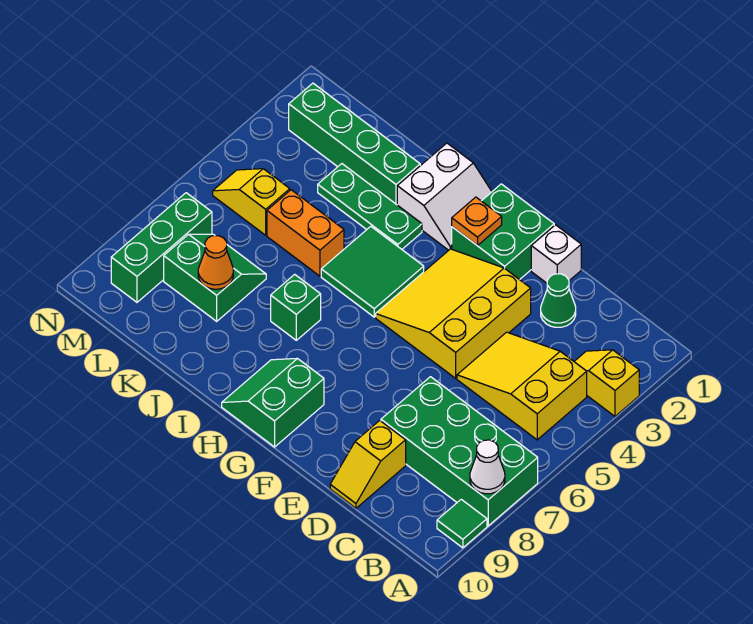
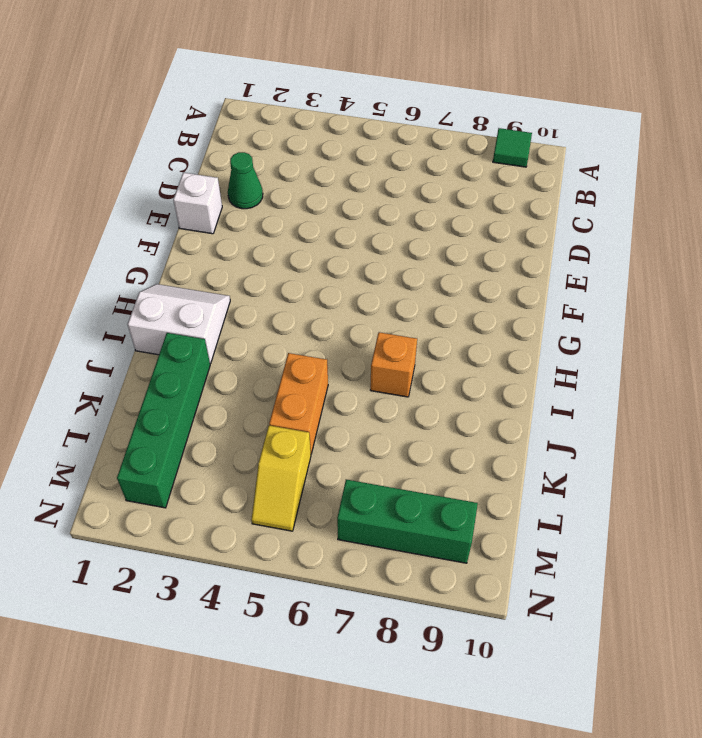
orange brick I7 level 1 -> green brick I7 level 1
none -> yellow slope A3:B3 level 1 top A
none -> green brick A7:D8 level 1
none -> yellow slope B4:D5 level 1 top B

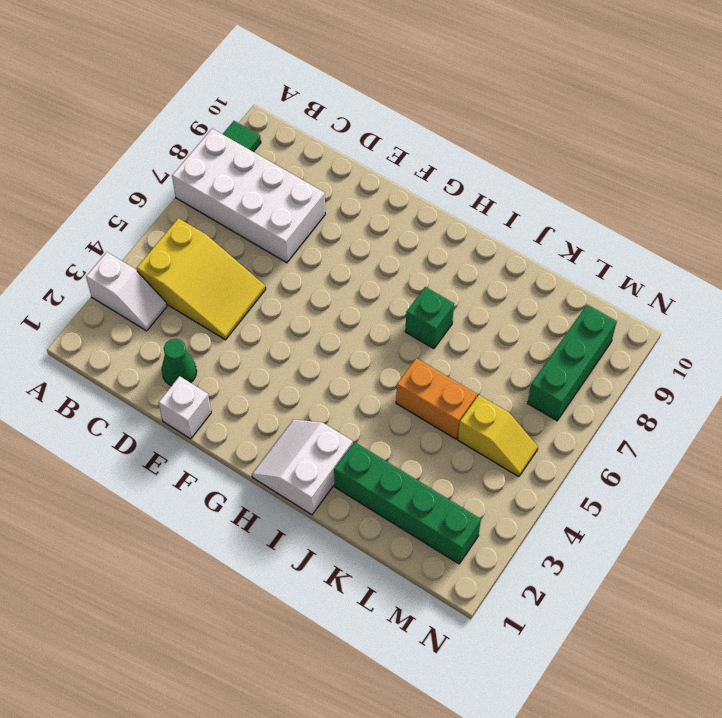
white slope A3:B3 level 1 top A -> yellow slope A3:B3 level 1 top A
white brick A7:D8 level 1 -> green brick A7:D8 level 1
none -> yellow slope D9:D10 level 1 top 9
none -> yellow slope E3:G5 level 1 top E
none -> green brick F1:G2 level 1

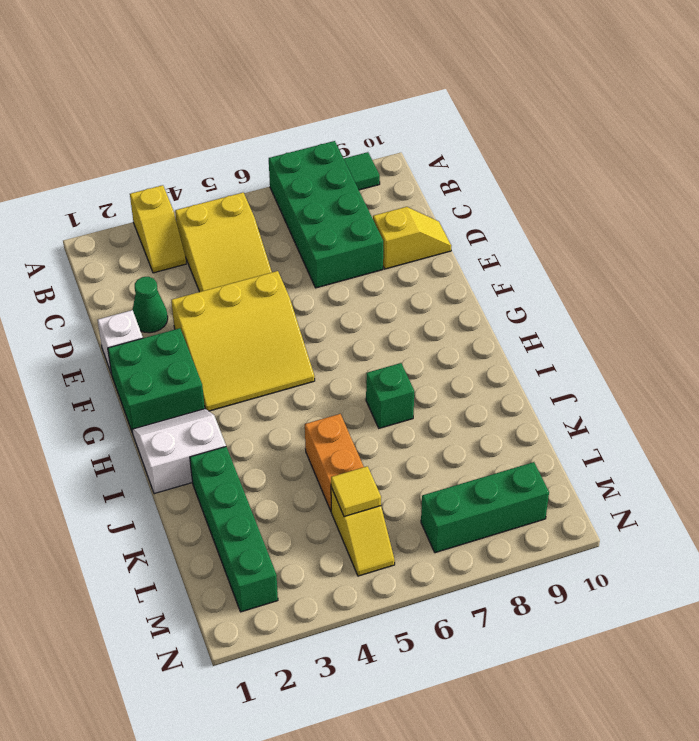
yellow tile L5 level 2 -> none
none -> green slope G9:H10 level 1 top G
none -> green tile H4:I5 level 1
none -> green plate I3:K3 level 1

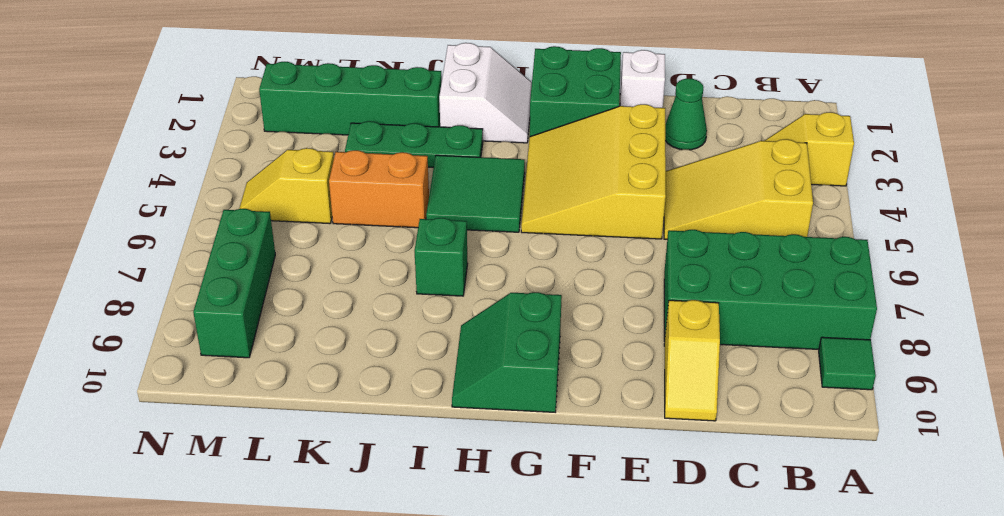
none -> green slope K7:L8 level 1 top 8
none -> white cone A8 level 2
none -> orange plate G2 level 2

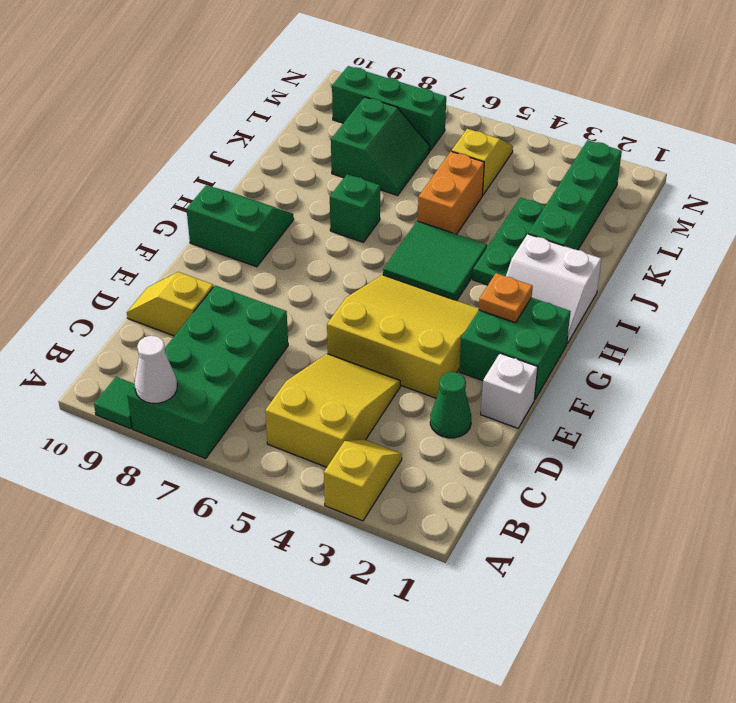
none -> orange cone K8 level 2

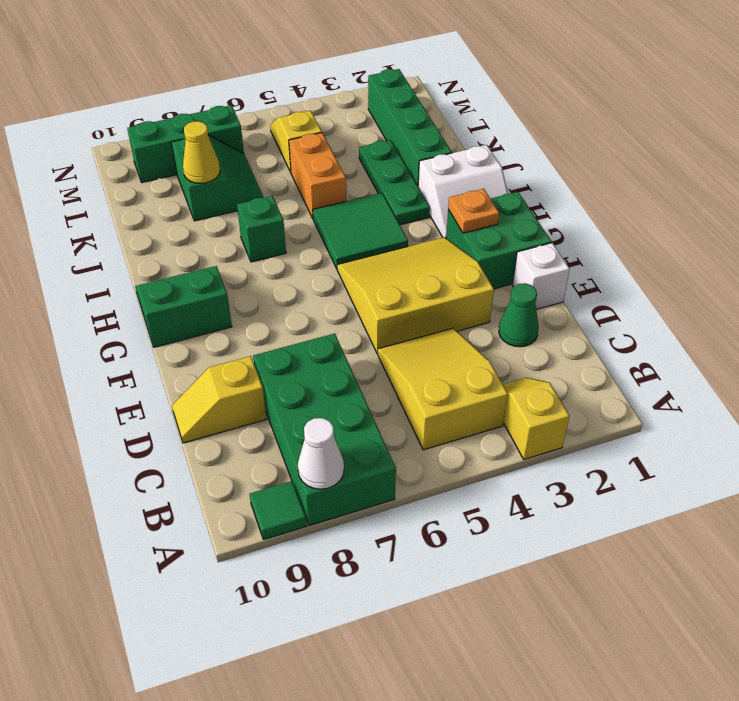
yellow cone K8 level 2 -> orange cone K8 level 2

